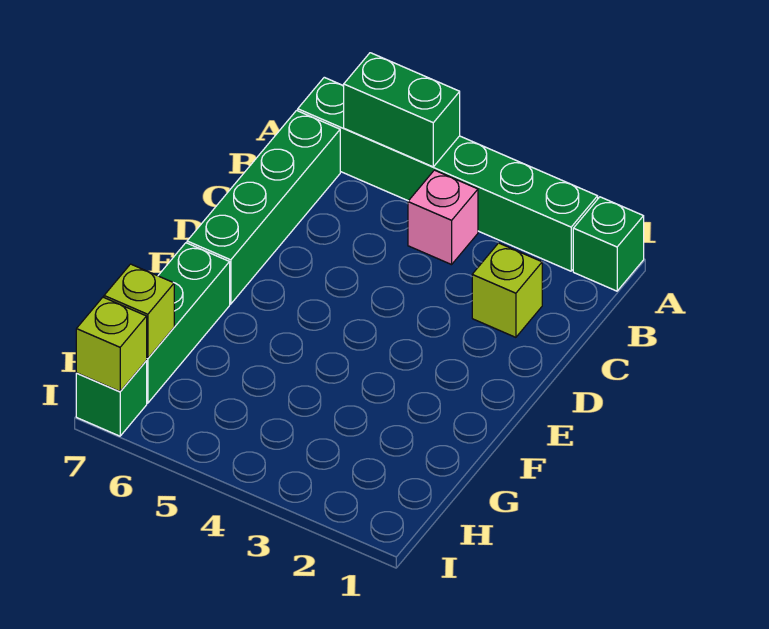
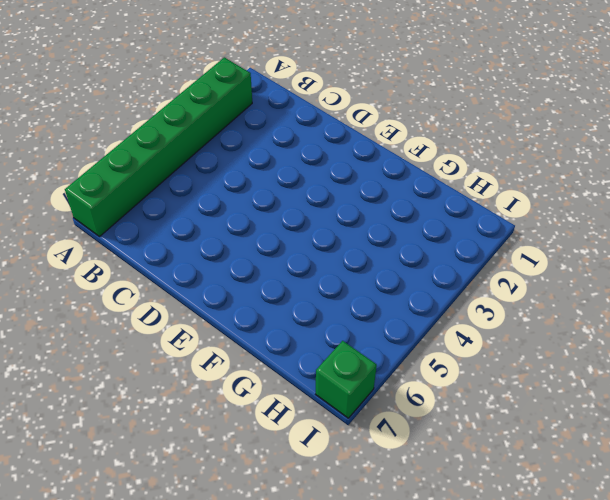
none -> green brick A1 level 1
none -> pink brick B4 level 1

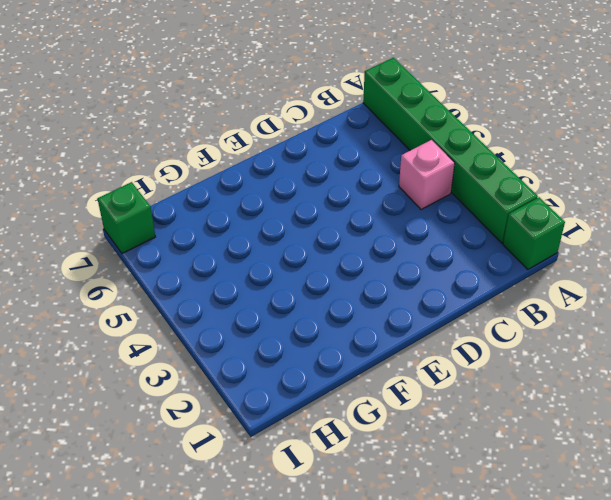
none -> green brick B7:E7 level 1
none -> lime brick C2 level 1

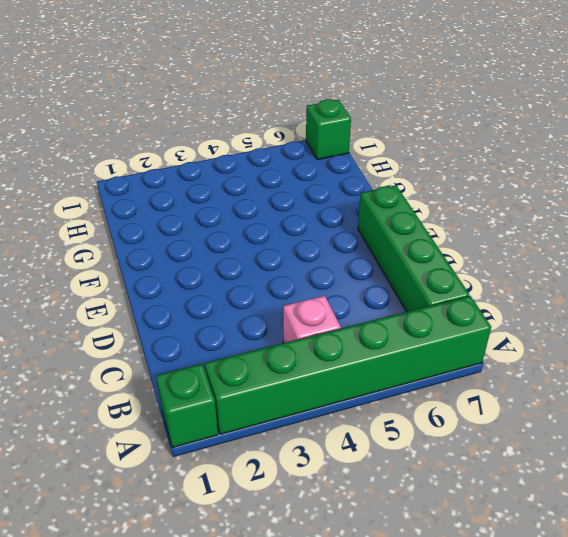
none -> lime brick C2 level 1
none -> green brick F7:H7 level 1

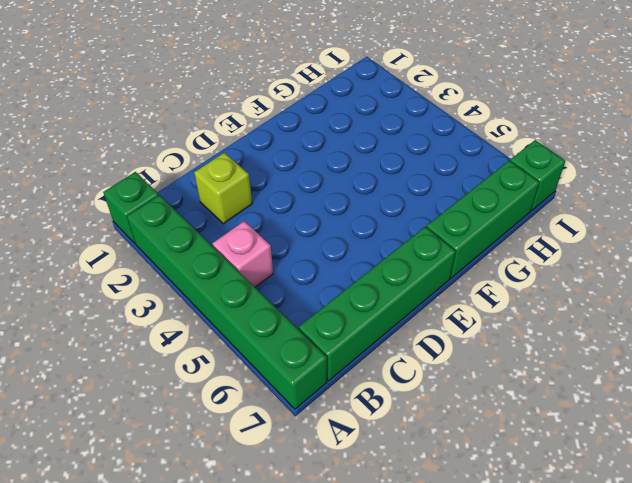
none -> green brick A5:A6 level 2
none -> lime brick H7 level 2

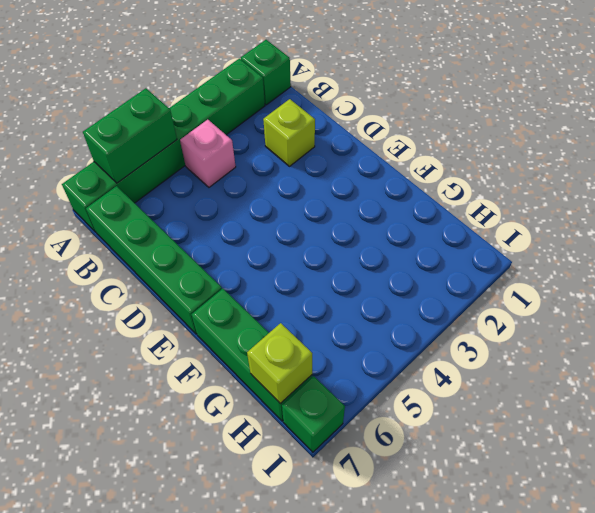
none -> lime brick I7 level 2

